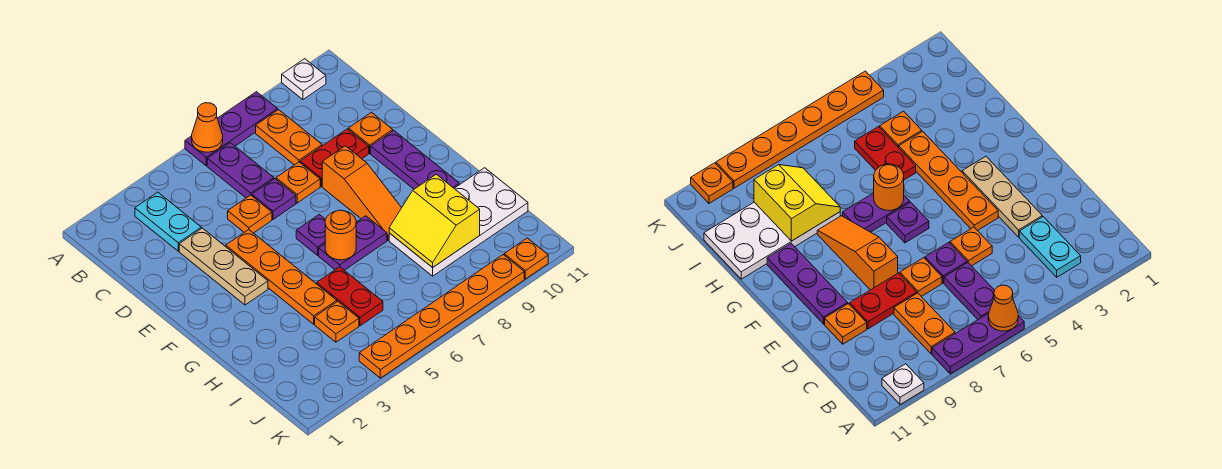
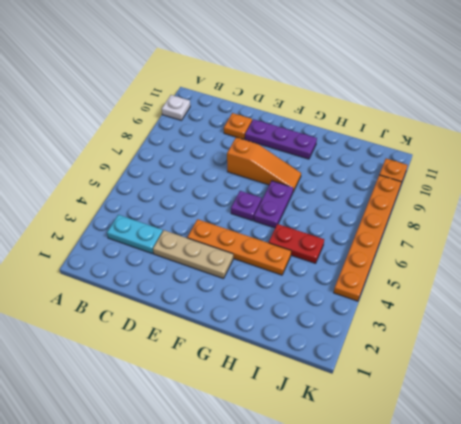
none -> purple plate A6:A8 level 1
none -> purple plate B6:C6 level 1
none -> orange plate B8:C8 level 1

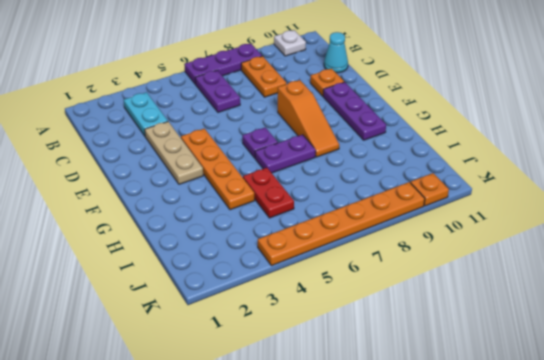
cyan cone C11 level 1 -> none
none -> orange plate D5 level 1
none -> purple plate D6 level 1
none -> orange plate D7 level 1

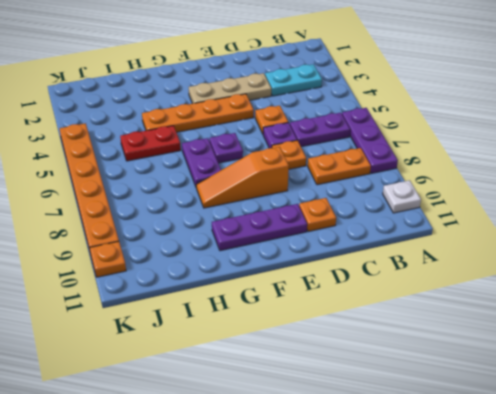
none -> red plate D8:D9 level 1
none -> white plate H8:I11 level 1
none -> orange plate I4 level 1

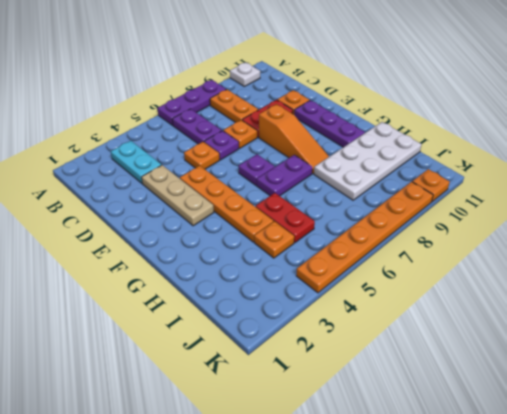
none -> orange cone A6 level 2
none -> orange round brick G6 level 2
none -> yellow slope H8:I9 level 2 top 9

